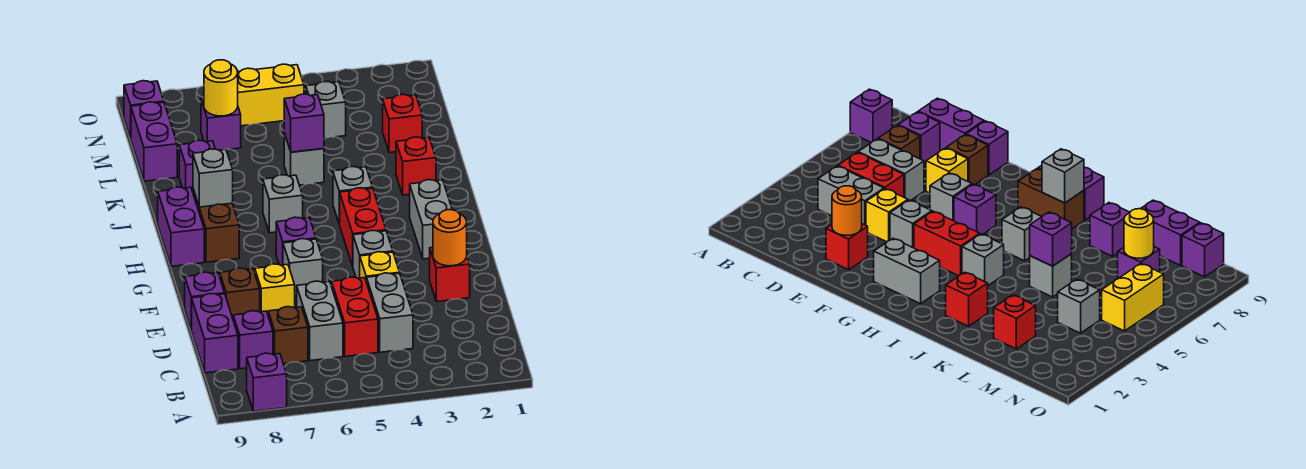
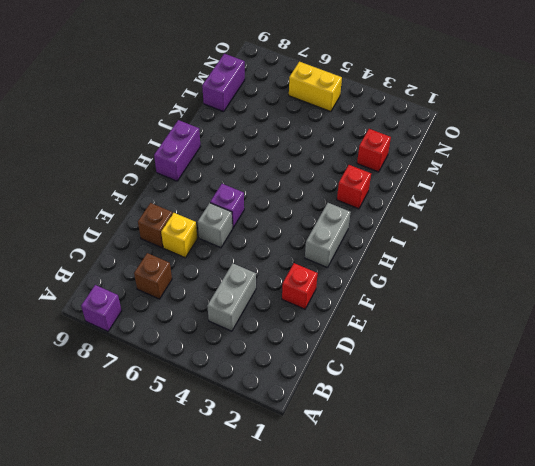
none -> red brick C5:D5 level 1
none -> grey brick C6:D6 level 1
none -> purple brick C8 level 1
none -> purple brick C9:D9 level 1

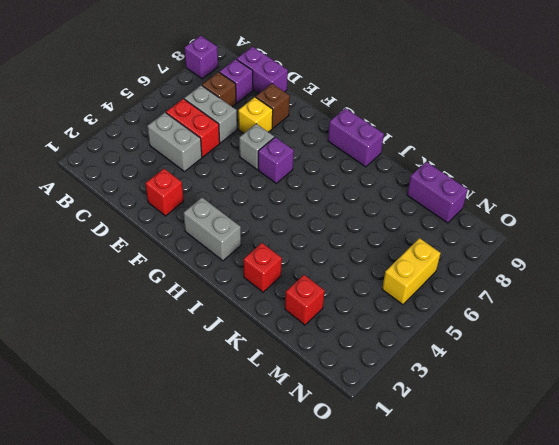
none -> yellow brick E4 level 1
none -> purple brick E9 level 1
none -> grey brick F4 level 1
none -> red brick G4:H4 level 1

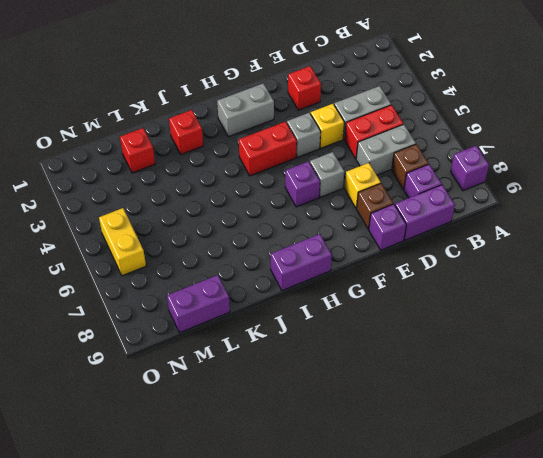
none -> brown brick H8:I8 level 1
none -> grey brick I4 level 1
none -> grey brick I6 level 1
none -> grey brick K5 level 1

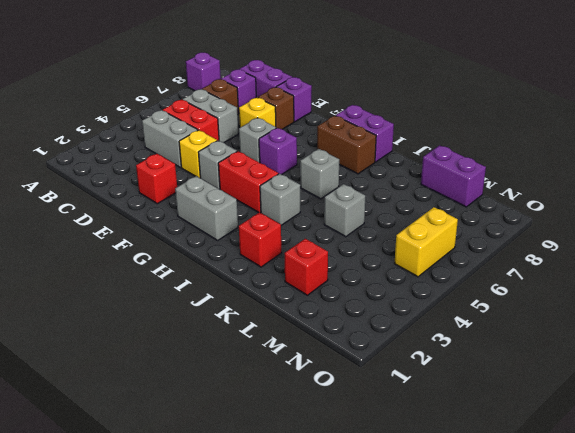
none -> purple brick K8 level 1
none -> grey brick M4 level 1
none -> purple brick M7 level 1
none -> purple brick N9 level 1

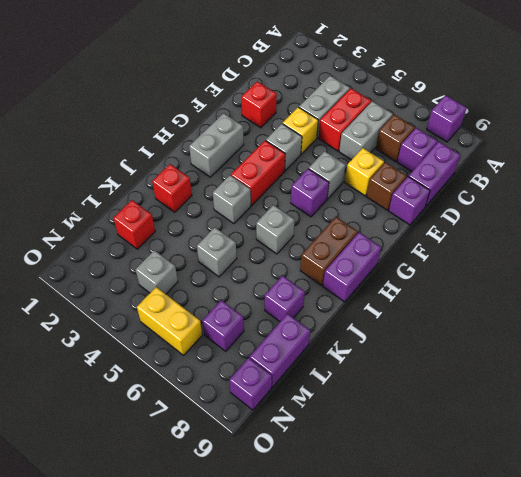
none -> orange round brick E2 level 2
none -> grey brick I8 level 2
none -> purple brick K5 level 2
none -> yellow round brick M7 level 2

